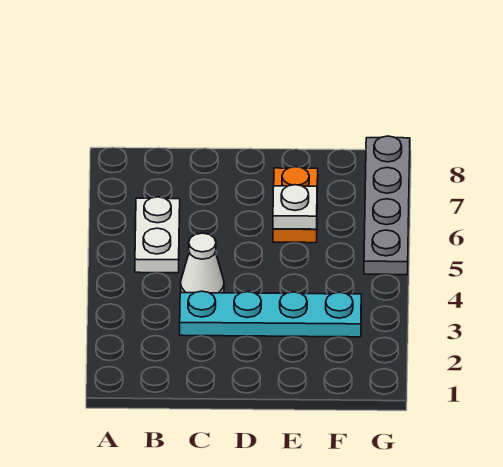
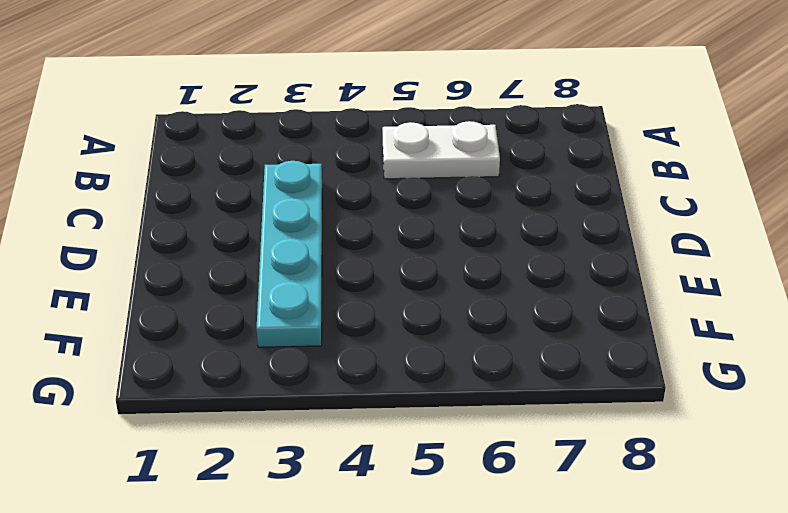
none -> white cone C4 level 1
none -> orange plate E6:E7 level 1

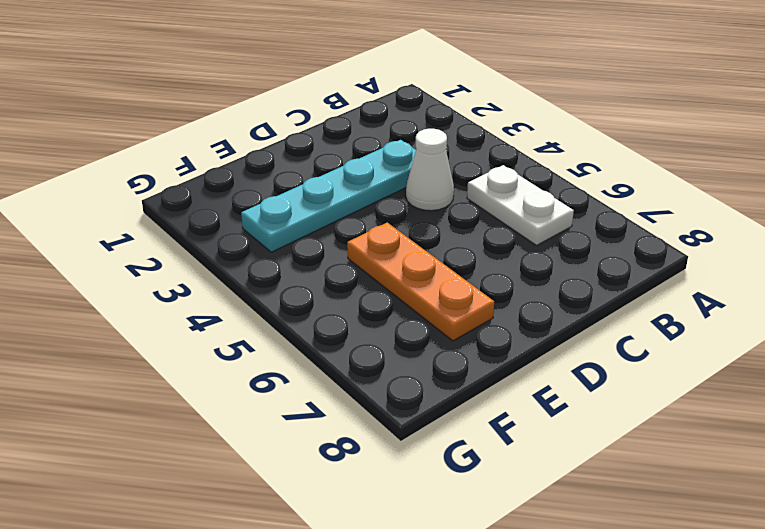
orange plate E5:E7 level 1 -> orange plate E6:E7 level 1
none -> grey plate G5:G8 level 1
none -> white plate E6 level 2

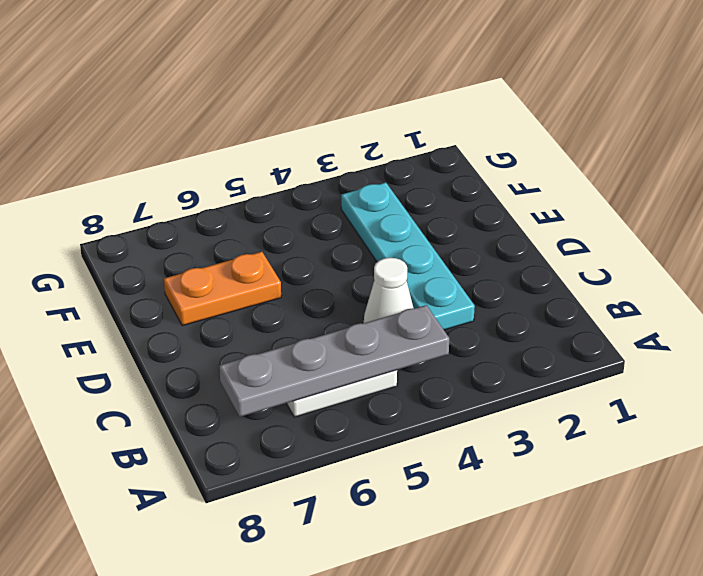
grey plate B4:B7 level 2 -> grey plate G5:G8 level 1
none -> white plate E6 level 2

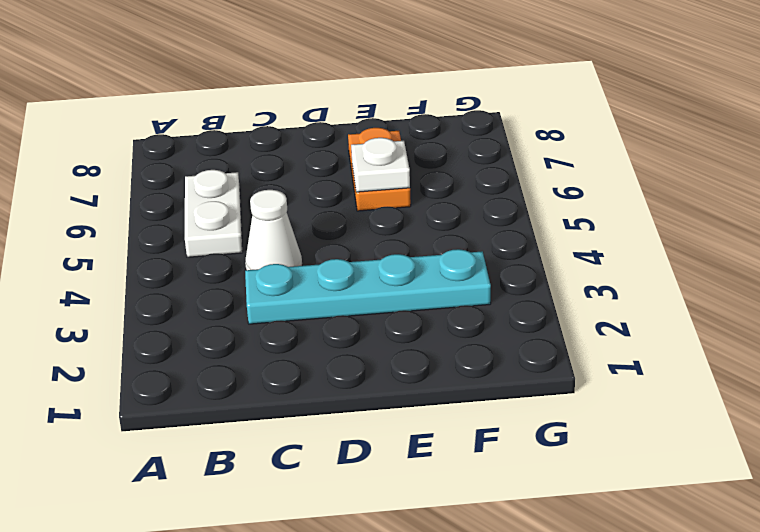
none -> grey plate G5:G8 level 1

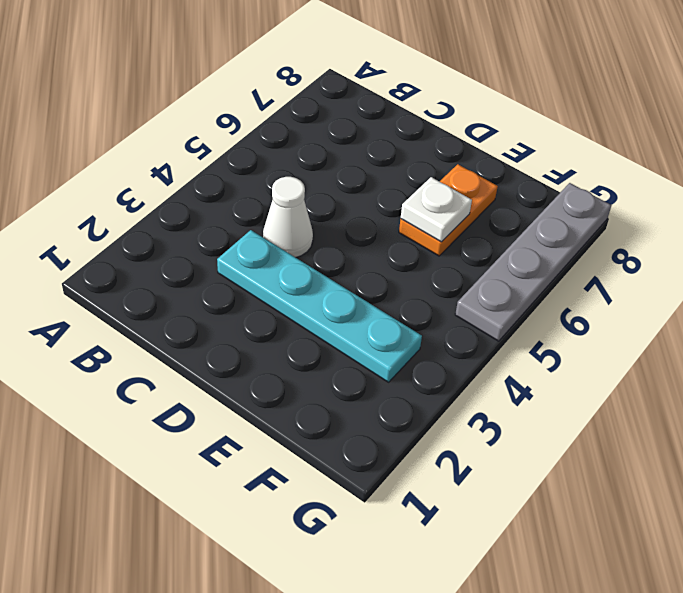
none -> white plate B5:B6 level 1

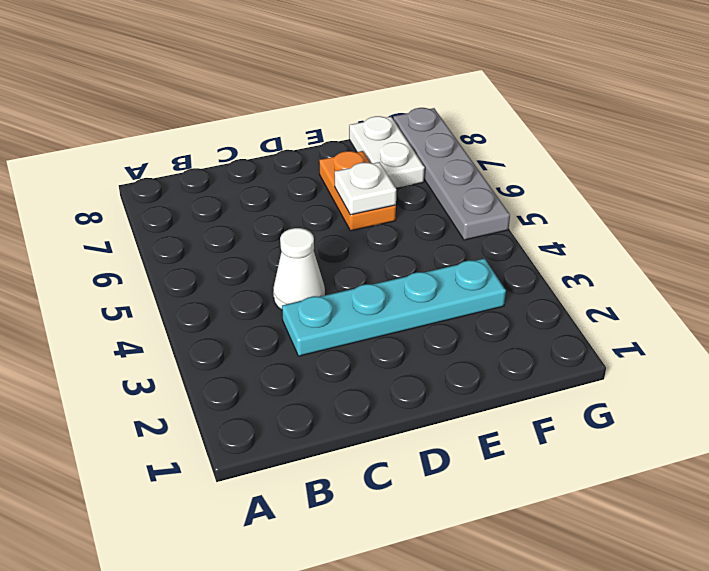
white plate F7:F8 level 1 -> white plate B5:B6 level 1

